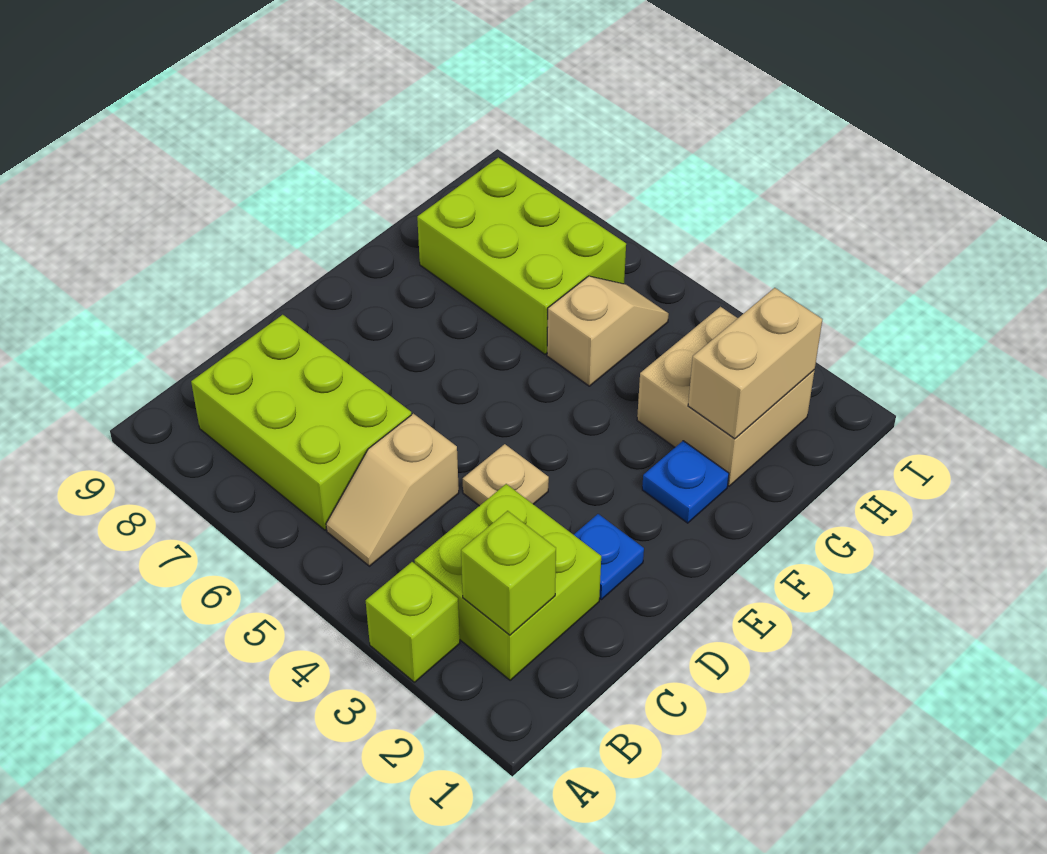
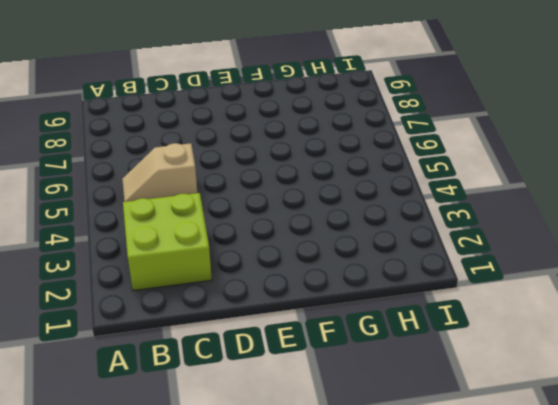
none -> lime brick A3 level 1
none -> lime brick B6:C8 level 1
none -> blue plate D2 level 1

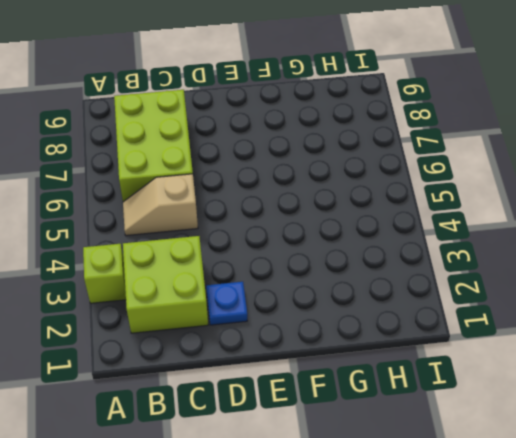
none -> tan plate D4 level 1
none -> blue plate F2 level 1
none -> tan brick G2:H3 level 1

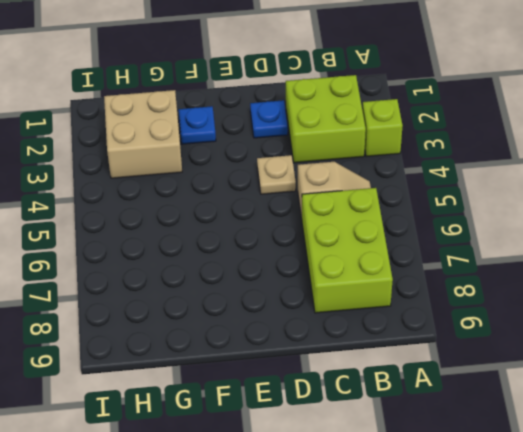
none -> tan slope G5:H5 level 1 top G
none -> lime brick G6:H8 level 1
none -> lime brick B2 level 2

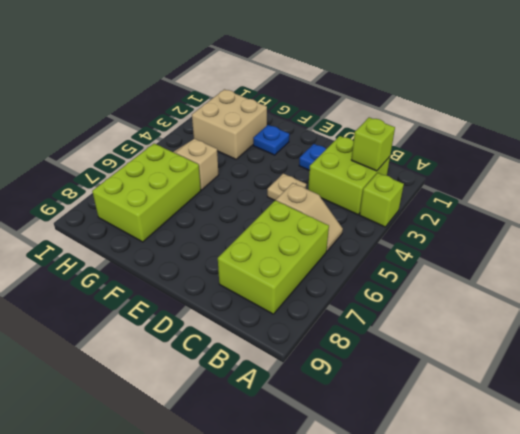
none -> tan brick G2:H2 level 2

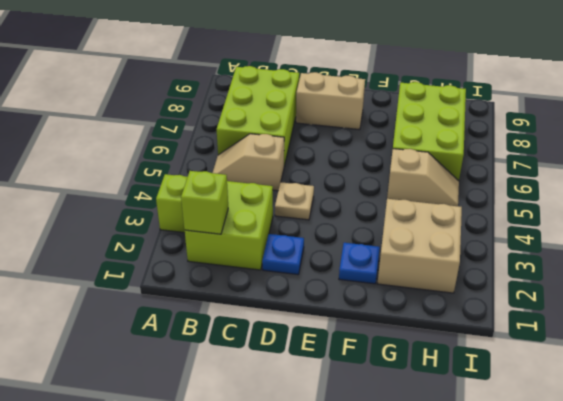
tan brick D8:E8 level 1 -> tan brick G2:H2 level 2

